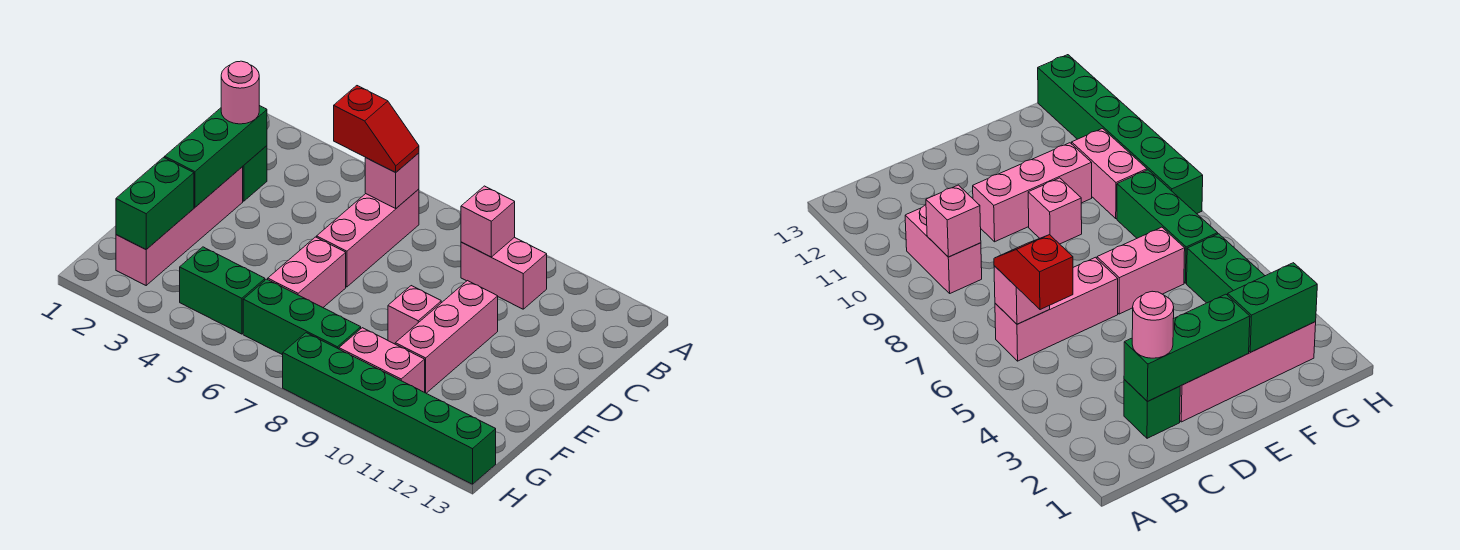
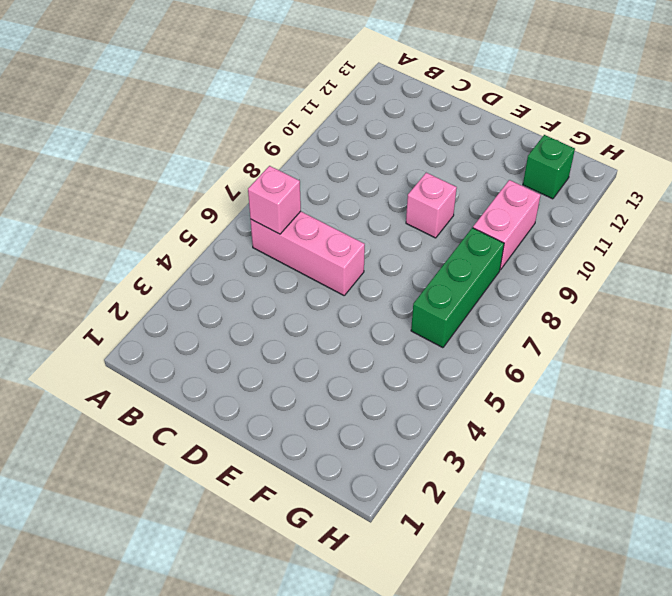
green brick G12 level 1 -> green brick C2 level 1
none -> pink brick B9:B10 level 1
none -> pink brick D2:G2 level 1
none -> pink brick D10:F10 level 1

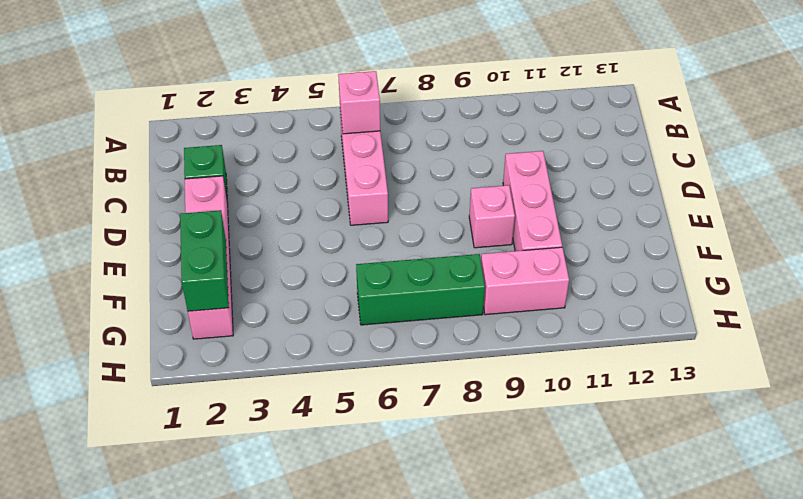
none -> pink brick B9:B10 level 1
none -> pink brick E6:F6 level 1
none -> green brick G4:G5 level 1

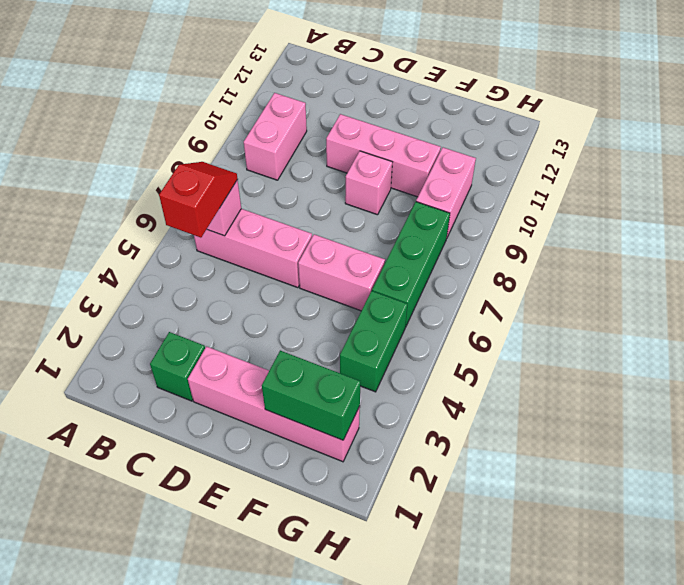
none -> green brick H8:H13 level 1
none -> pink brick B9 level 2
none -> green brick C2:E2 level 2

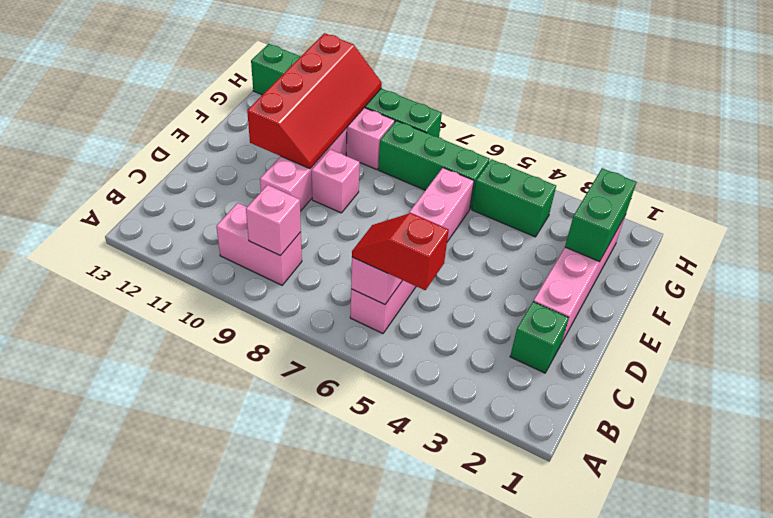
red slope E10:H11 level 2 top 11 -> none
none -> green brick C2:E2 level 2
none -> pink round brick C2 level 3

